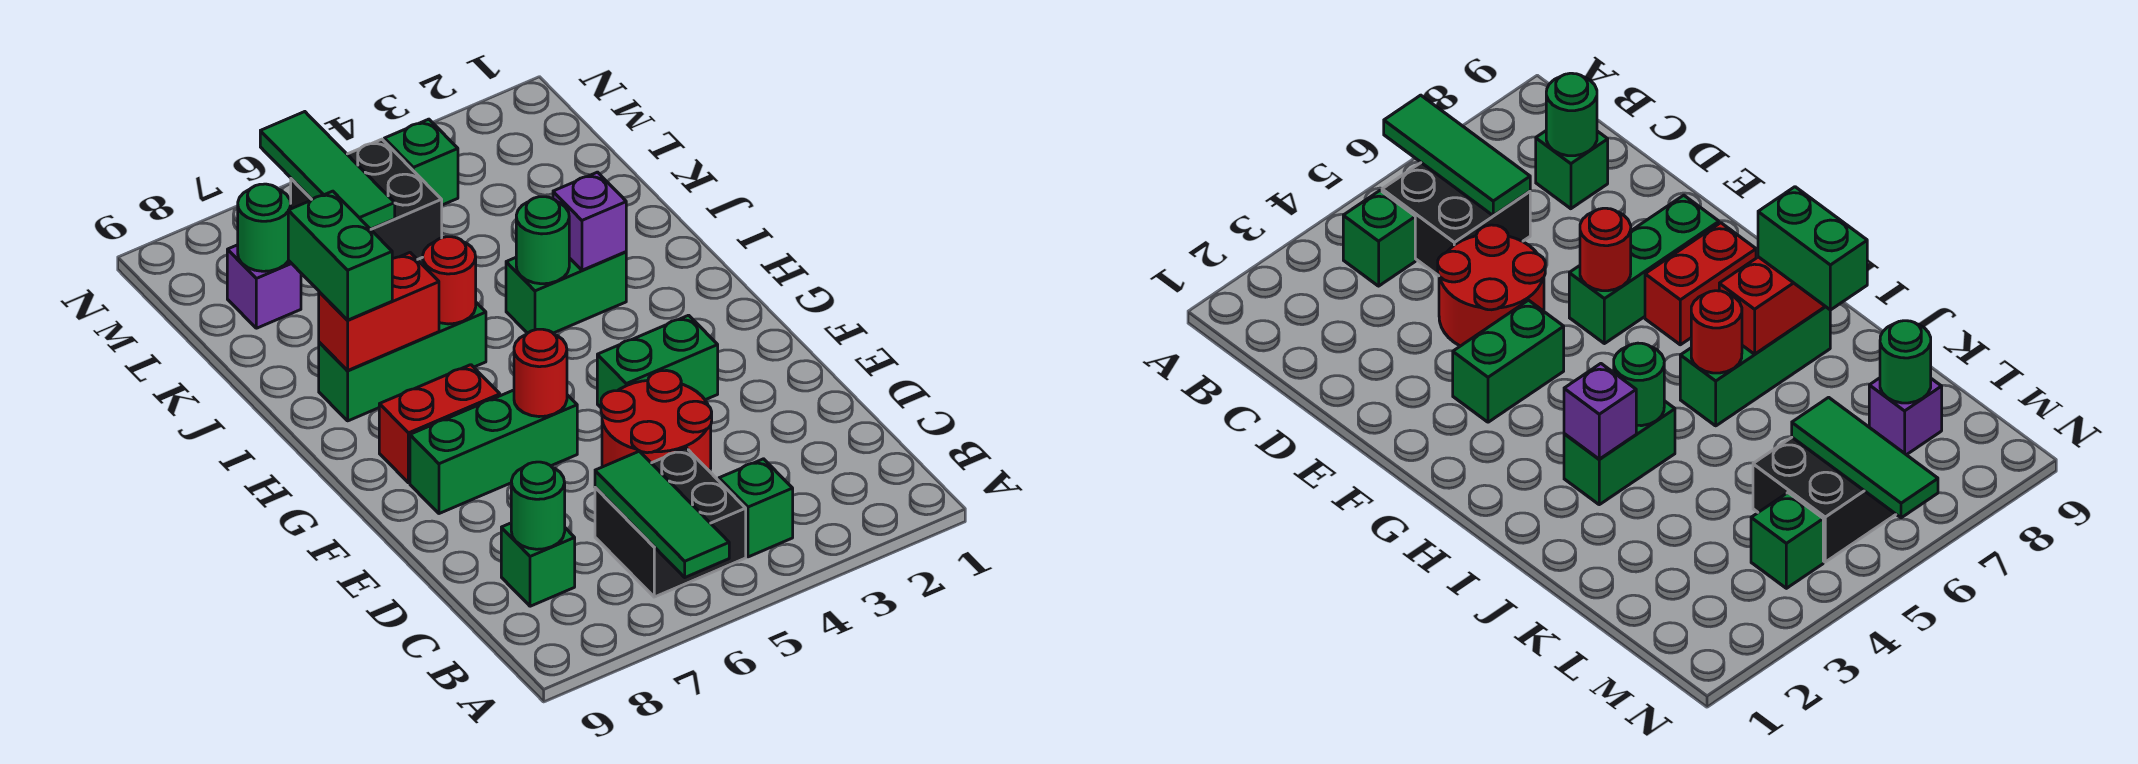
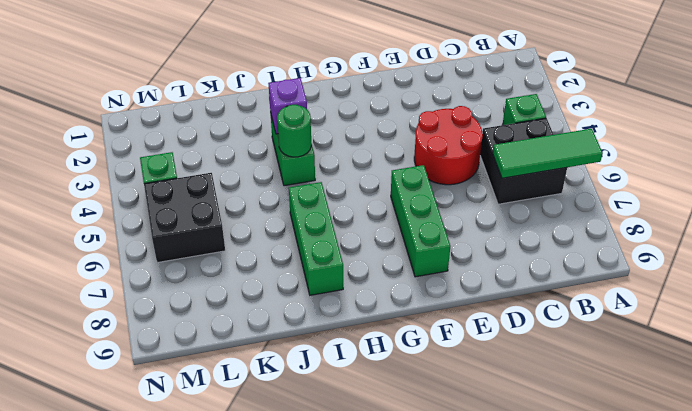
none -> green brick C8 level 1
none -> green brick F3:F4 level 1
none -> red brick G7:G8 level 1

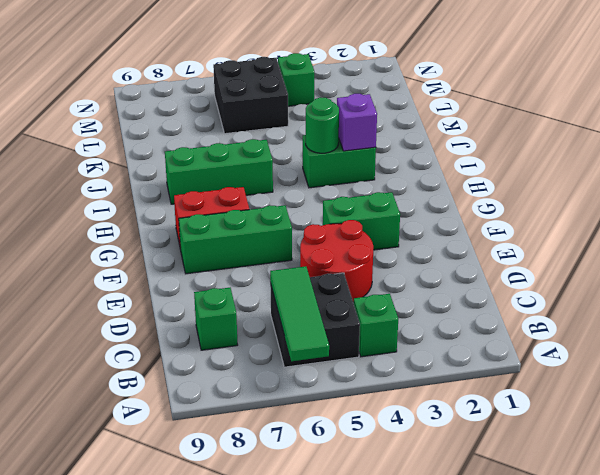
none -> purple brick L8 level 1
none -> green round brick C8 level 2
none -> red round brick F6 level 2

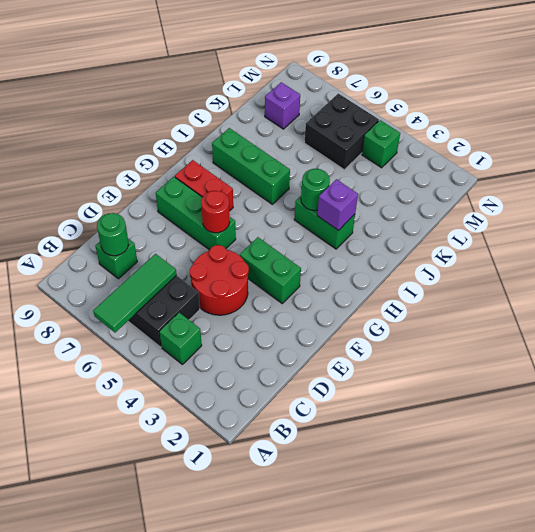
none -> red round brick I6 level 2
none -> red brick I7:I8 level 2
none -> green tile L6:N6 level 2

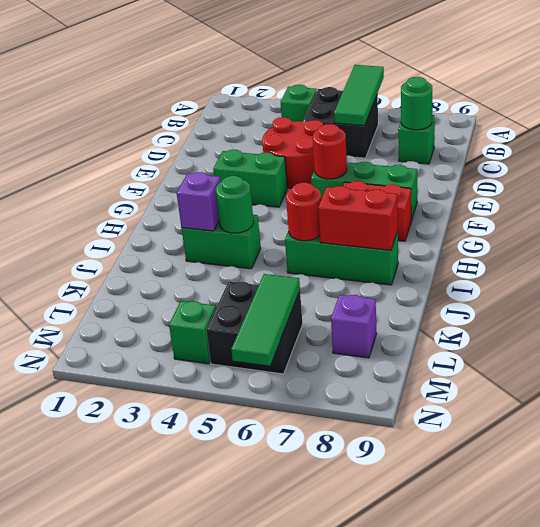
none -> green round brick L8 level 2
none -> green brick I8:J8 level 3

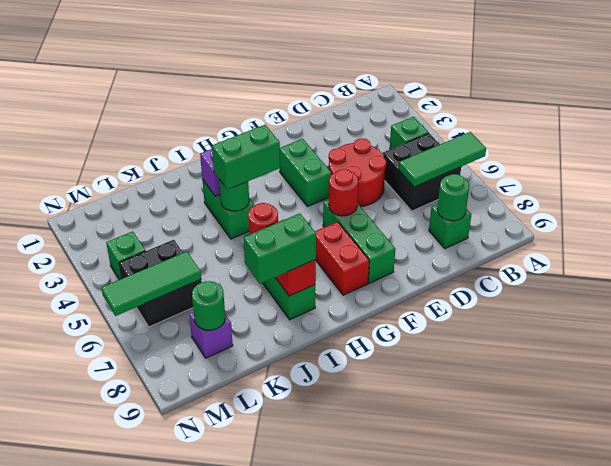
green brick H4:I4 level 3 -> none

